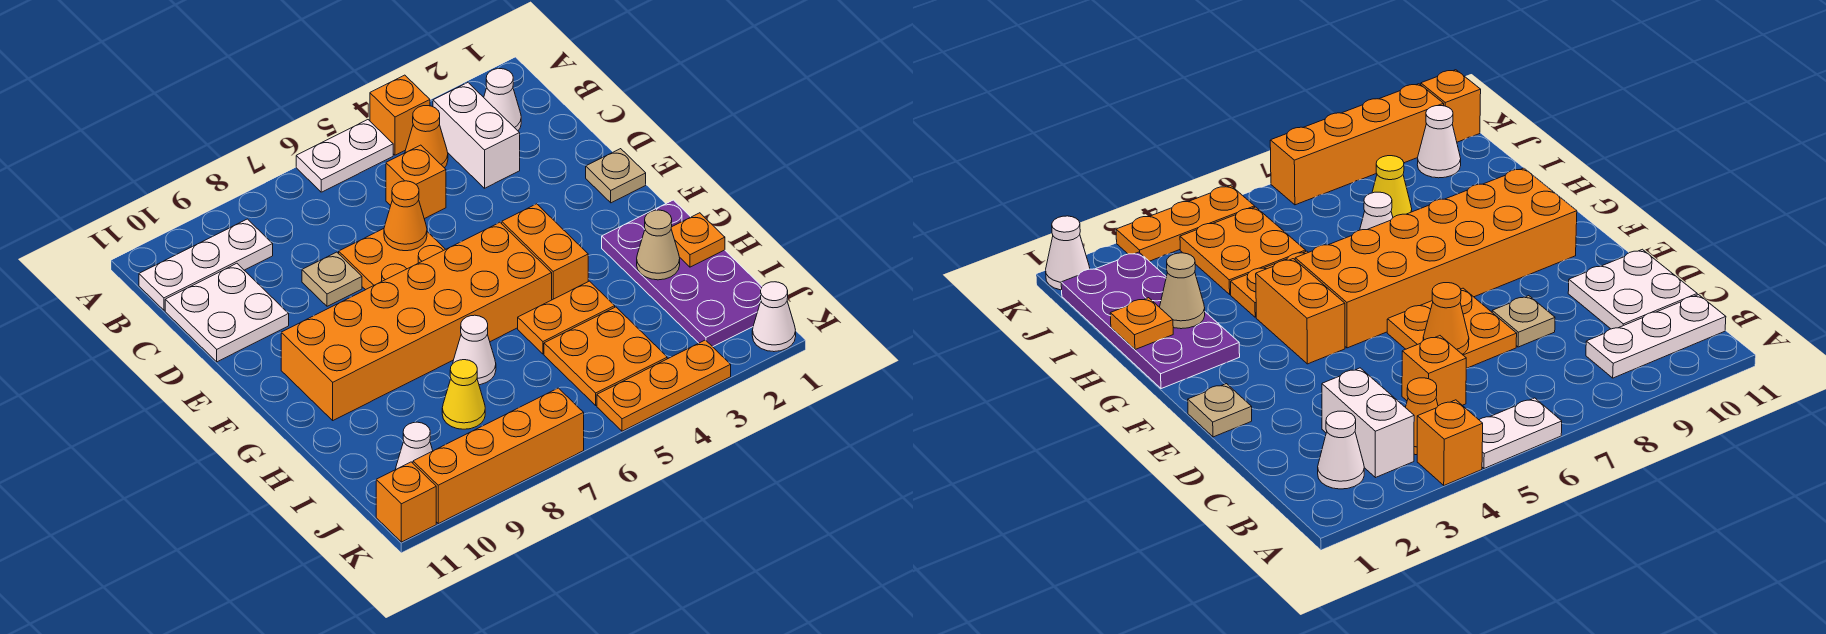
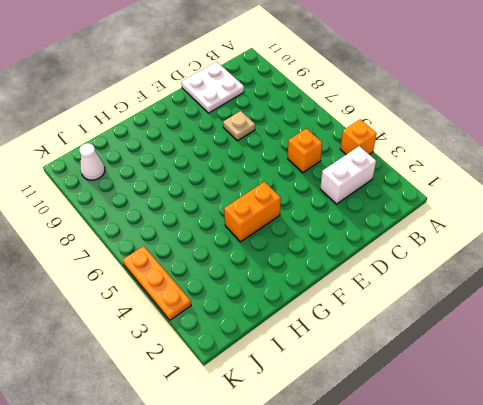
none -> white plate A5:A6 level 1
none -> white cone B2 level 1
none -> orange cone B4 level 1

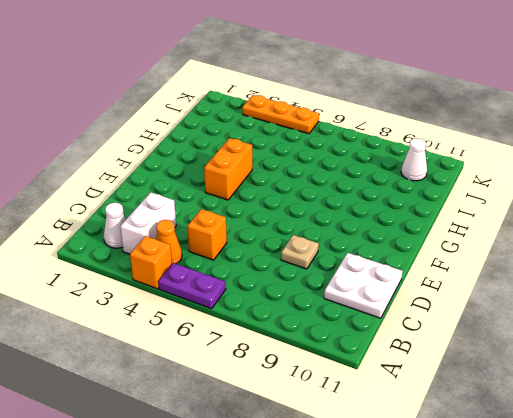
purple plate A5:A6 level 1 -> white plate A5:A6 level 1
none -> white plate B9:B11 level 1
none -> orange plate D6:E7 level 1
none -> tan plate E1 level 1

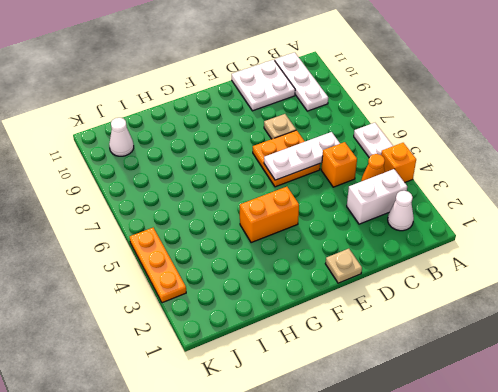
white plate C6:E6 level 2 -> orange cone D6 level 2
none -> orange brick F5:G10 level 1
none -> purple plate G1:J2 level 1
none -> orange plate H4:H5 level 1

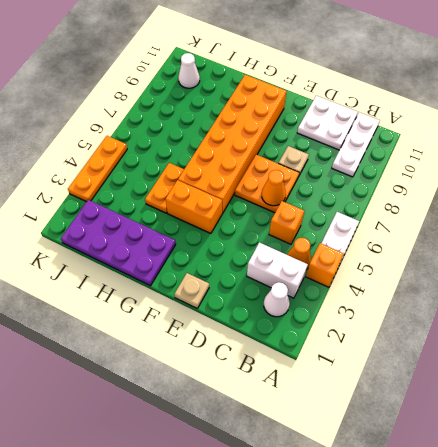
none -> white cone H7 level 1
none -> orange plate I4:J5 level 1
none -> yellow cone I8 level 1

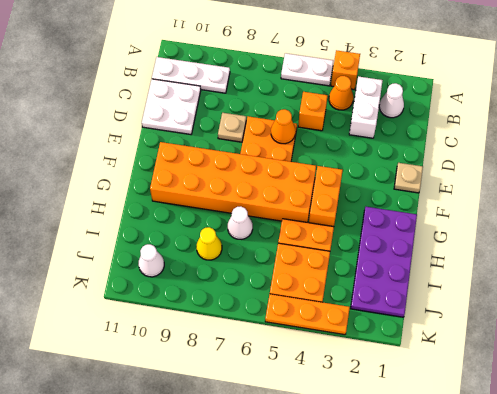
none -> white cone K1 level 1
none -> orange brick K7:K10 level 1
none -> orange brick K11 level 1

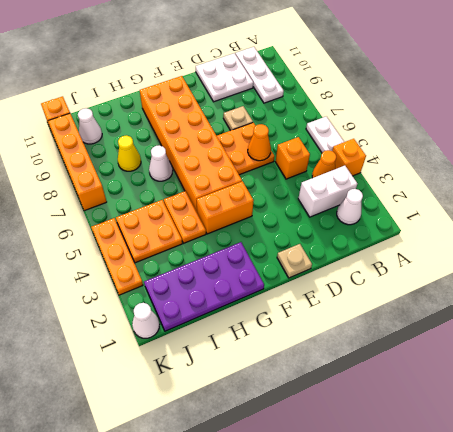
none -> orange plate H1 level 2
none -> tan cone H2 level 2

